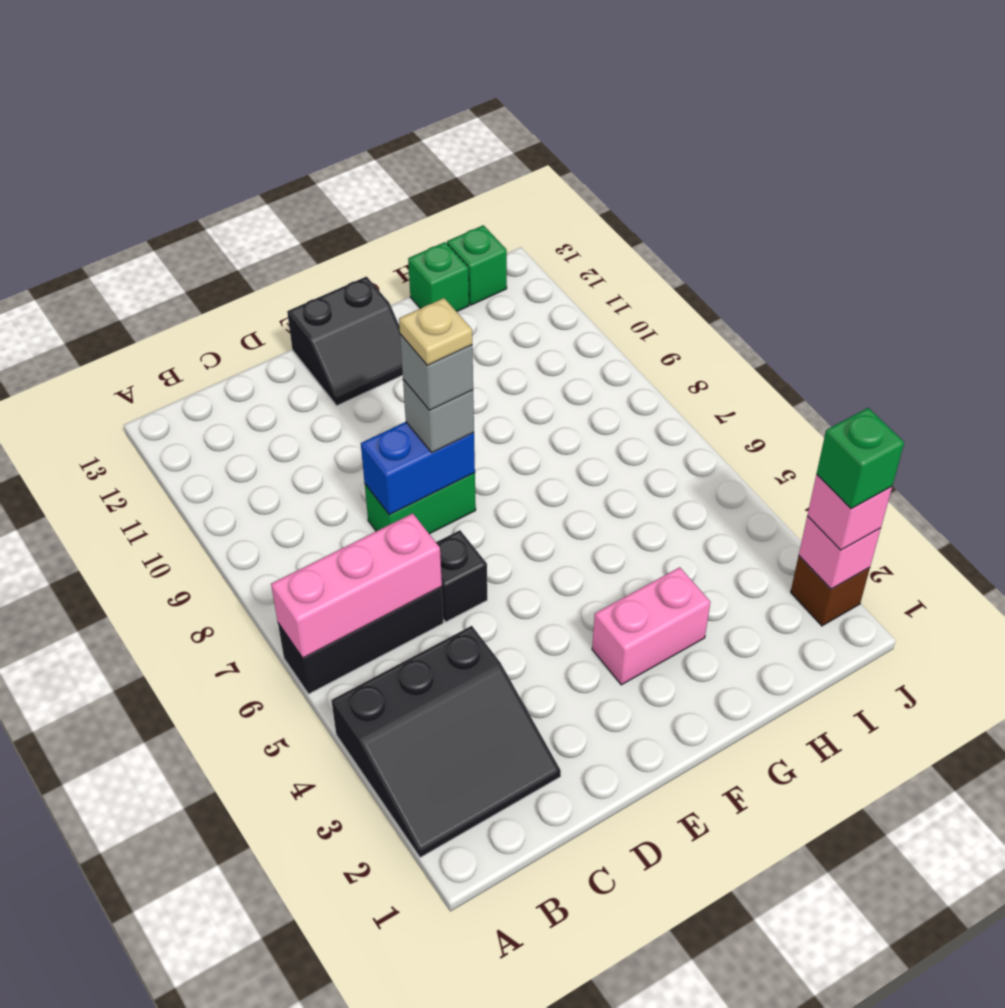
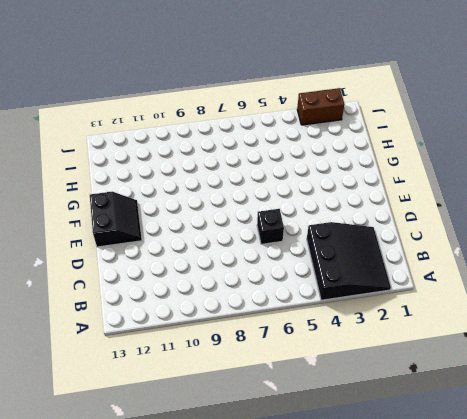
brown brick J2:J3 level 1 -> brown brick J2 level 1
none -> black brick A6:C6 level 1
none -> green brick D8:E8 level 1
none -> pink brick F3:G3 level 1

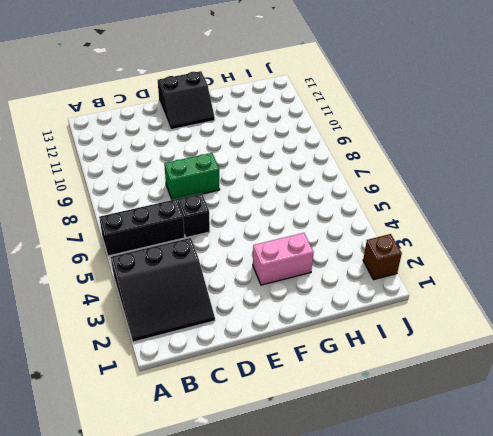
none -> green brick H13 level 1
none -> green brick I13 level 1
none -> pink brick A6:C6 level 2

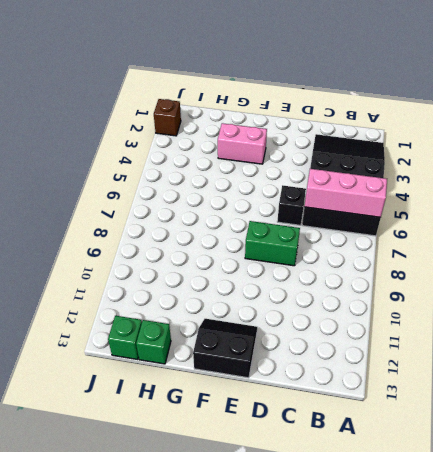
none -> blue brick D8:E8 level 2
none -> pink brick J2 level 2
none -> grey brick E8 level 3

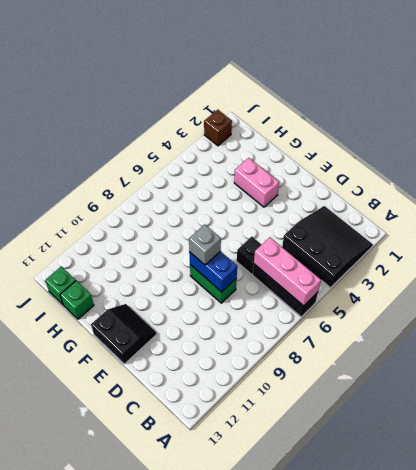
none -> pink brick J2 level 2
none -> pink brick J2 level 3
none -> grey brick E8 level 4

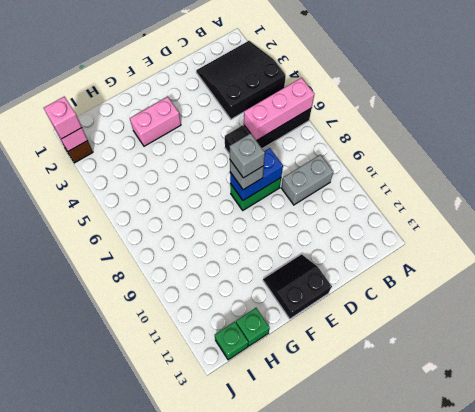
grey brick B9:C9 level 1 -> none
none -> green brick J2 level 4
none -> tan plate E8 level 5

